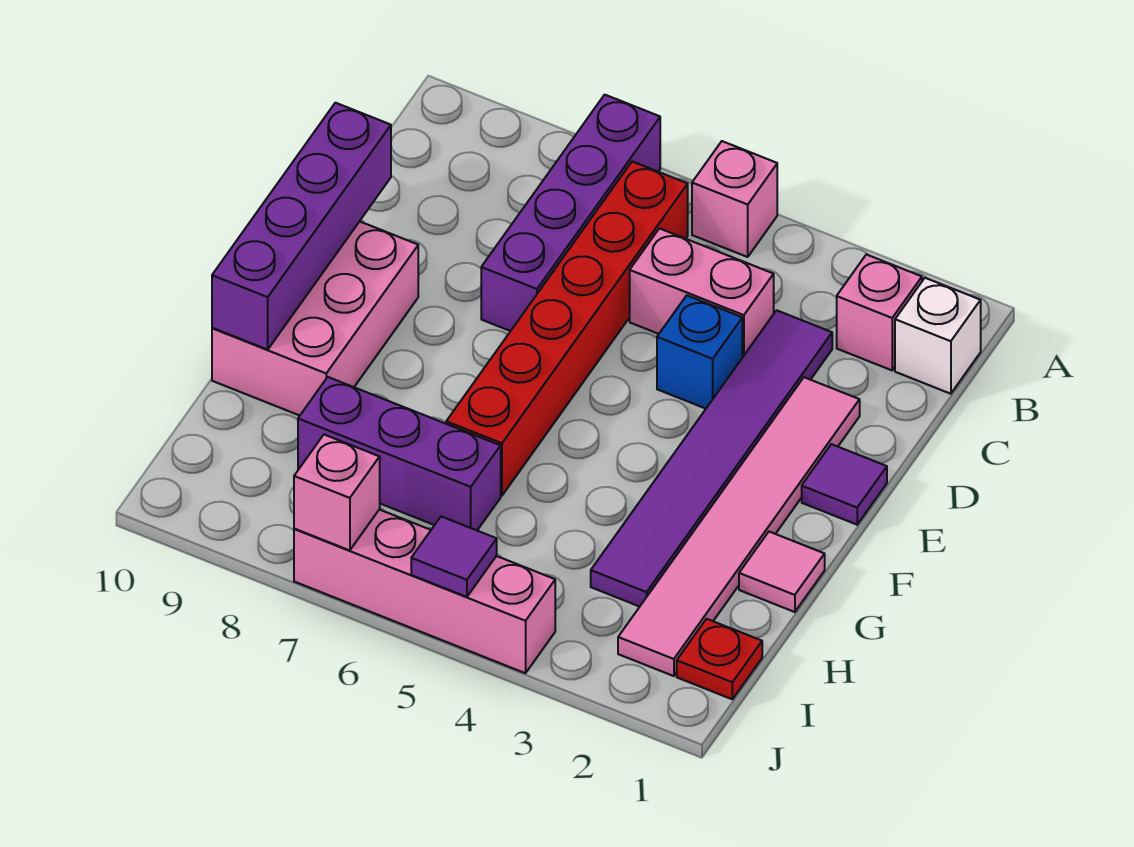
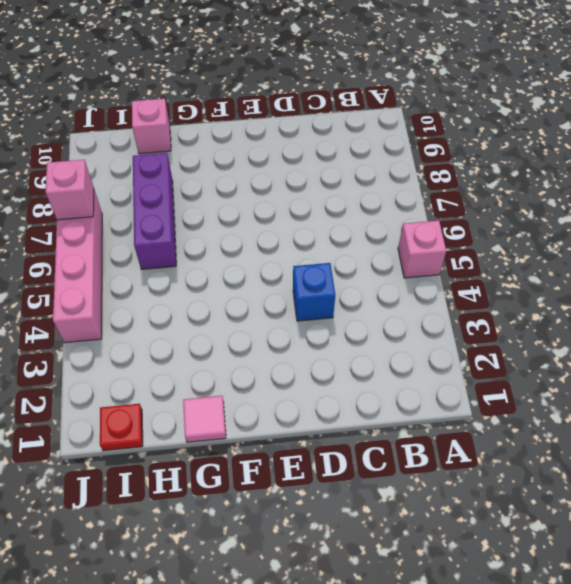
pink brick H10 level 1 -> pink brick B2 level 1
none -> purple brick A7:D7 level 1
none -> white brick B1 level 1
none -> red brick B6:G6 level 1

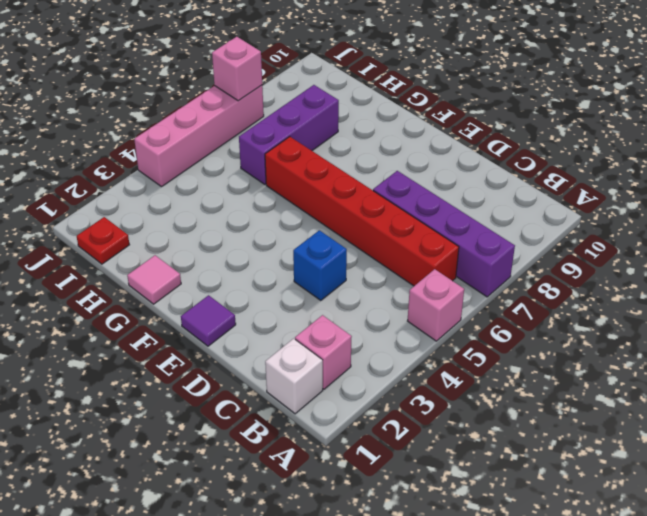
none -> purple tile C3:H3 level 1
none -> pink brick C4:C5 level 1
none -> pink tile D2:I2 level 1

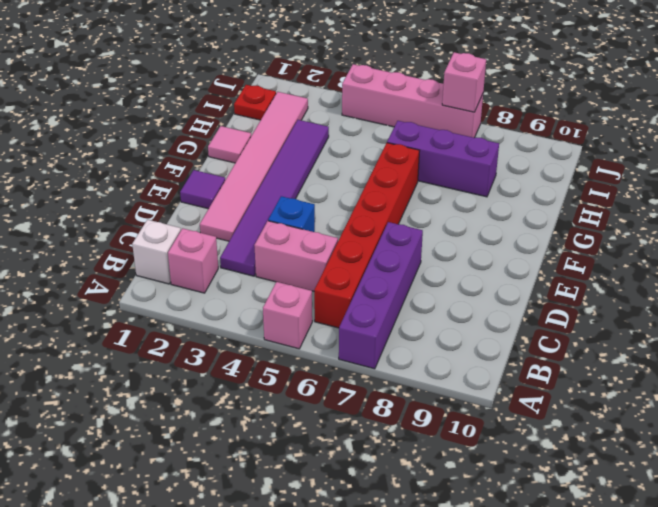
none -> pink brick E9:G10 level 1
none -> purple brick D10:G10 level 2
none -> purple tile J5 level 2

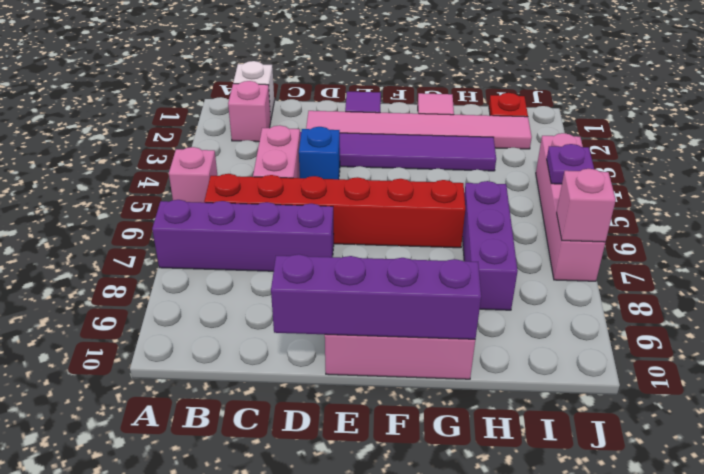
purple plate J5 level 2 -> purple tile J5 level 2

